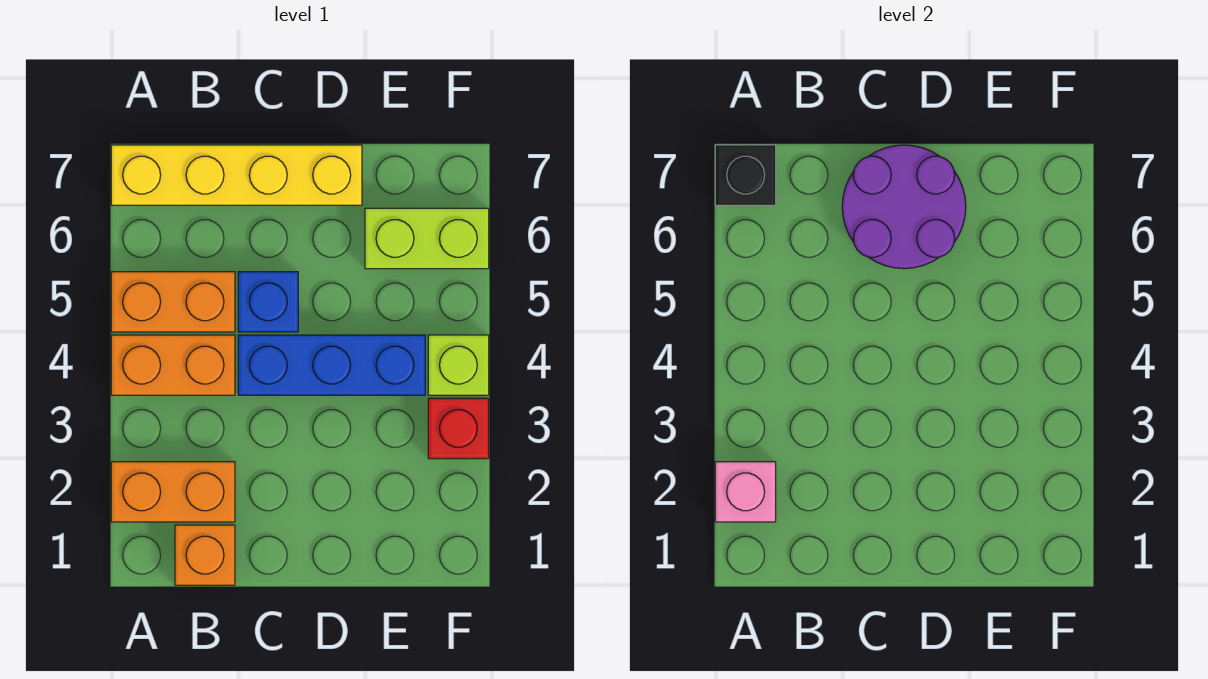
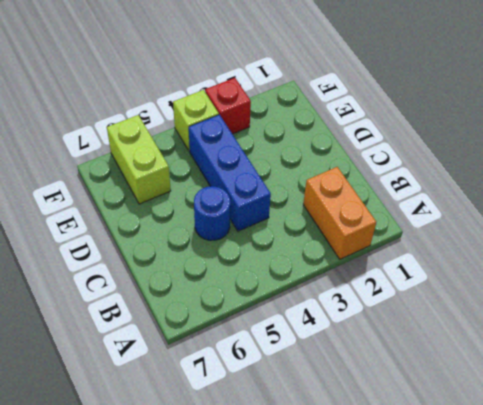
blue round brick C5 level 1 -> blue brick C5 level 1
none -> orange brick A4:B4 level 1
none -> orange brick A5:B5 level 1
none -> yellow brick A7:D7 level 1

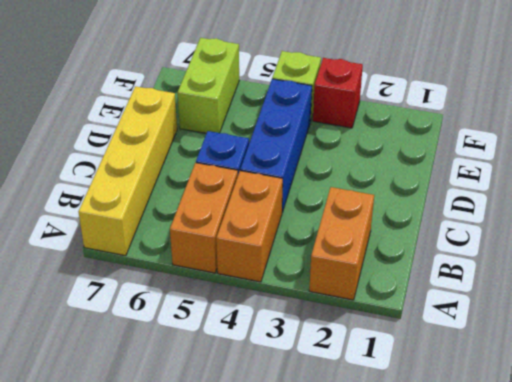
none -> orange brick B1 level 1
none -> pink brick A2 level 2
none -> black brick A7 level 2

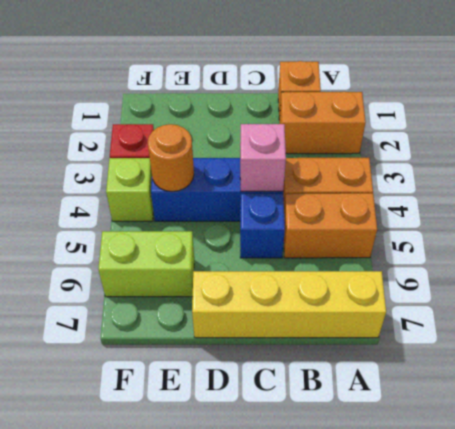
pink brick C4 level 2 -> pink brick A2 level 2
orange round brick E4 level 2 -> none
none -> black brick A7 level 2
none -> purple round brick C6:D7 level 2

